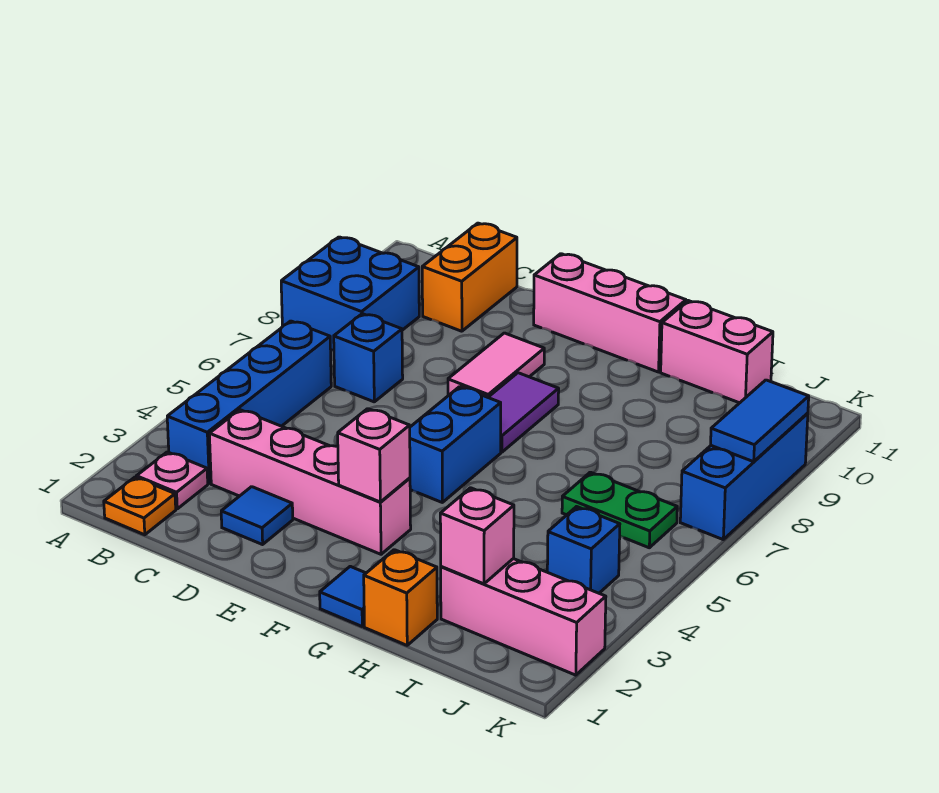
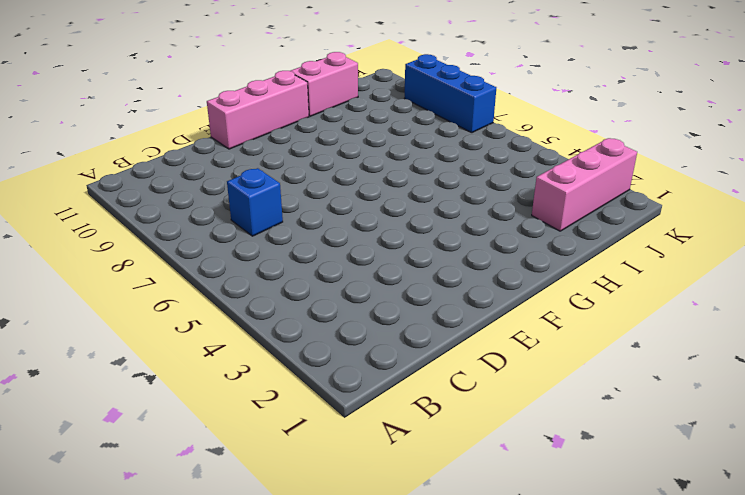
none -> blue brick A8:B9 level 1
none -> orange plate B1 level 1
none -> pink plate B2 level 1

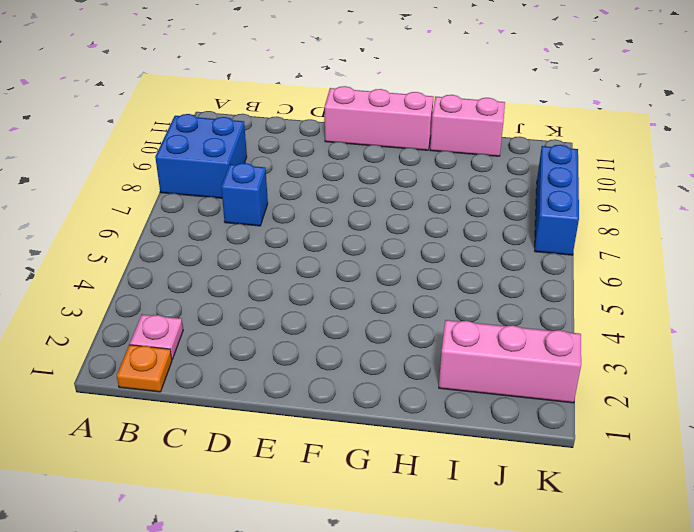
none -> blue brick B3:B6 level 1
none -> pink brick C3:F3 level 1
none -> orange brick C10:C11 level 1

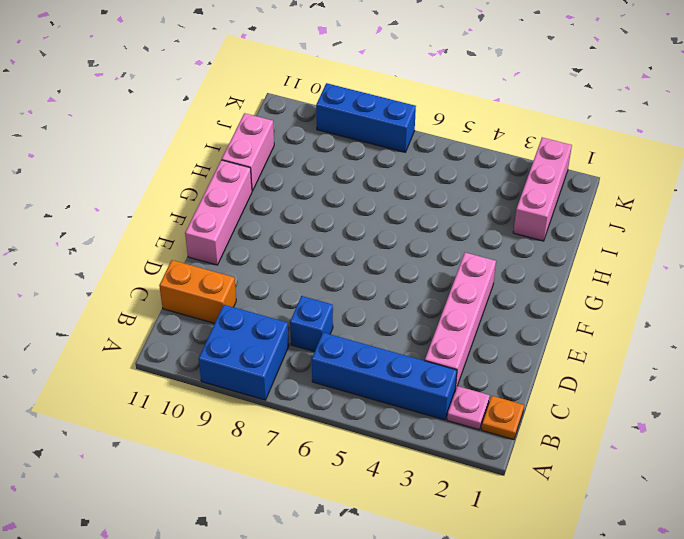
none -> blue tile D2 level 1
none -> pink tile E8:E9 level 1
none -> blue brick F5:F6 level 1

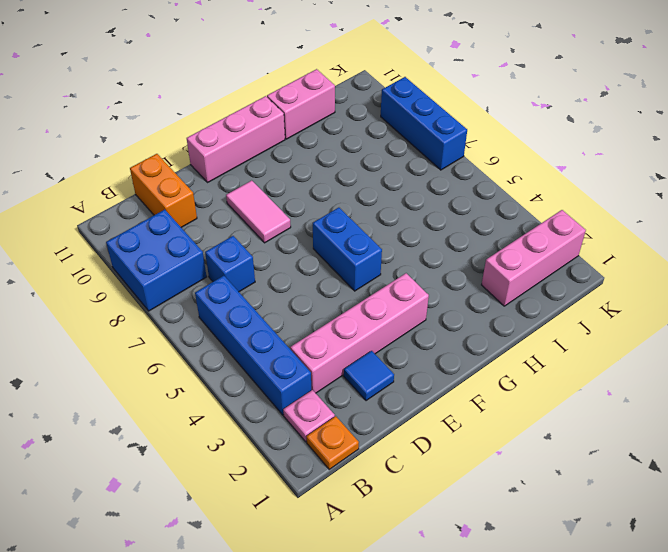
none -> purple tile F7:F8 level 1
none -> blue tile G1 level 1
none -> orange brick H1 level 1

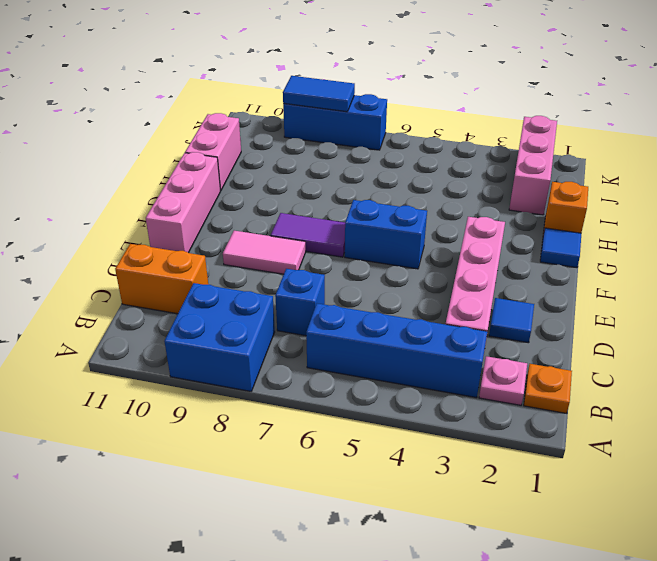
none -> green plate I6:J6 level 1
none -> blue brick J4 level 1
none -> pink brick F3 level 2

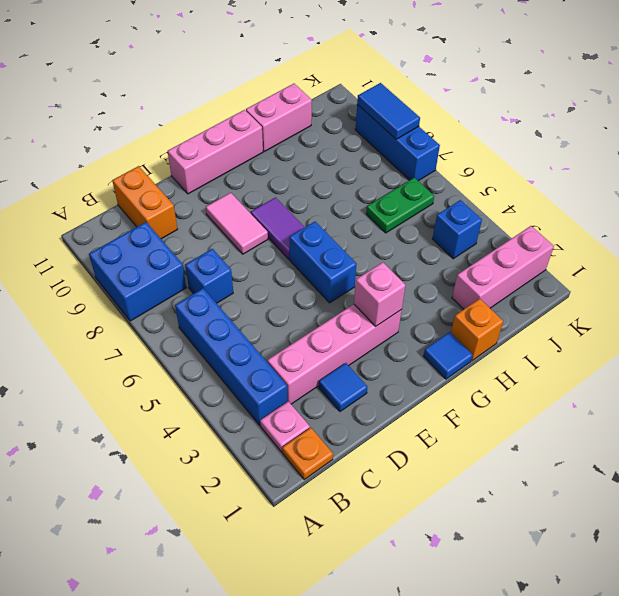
none -> pink brick I2 level 2

